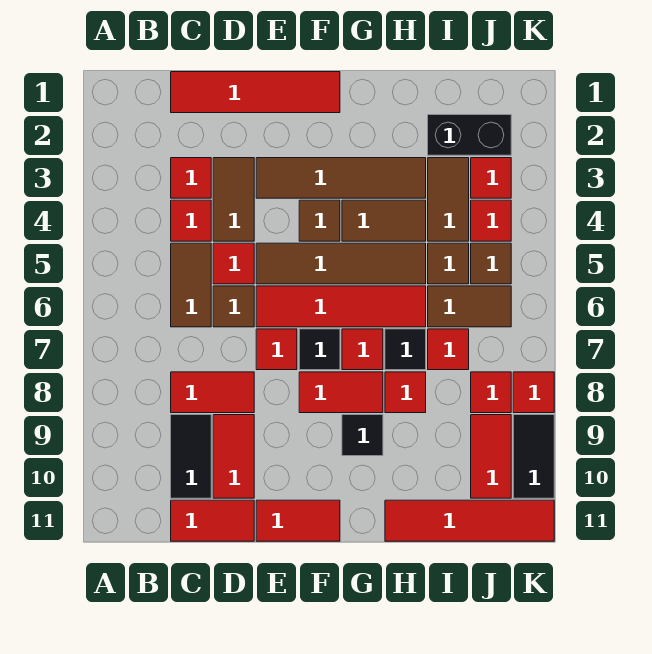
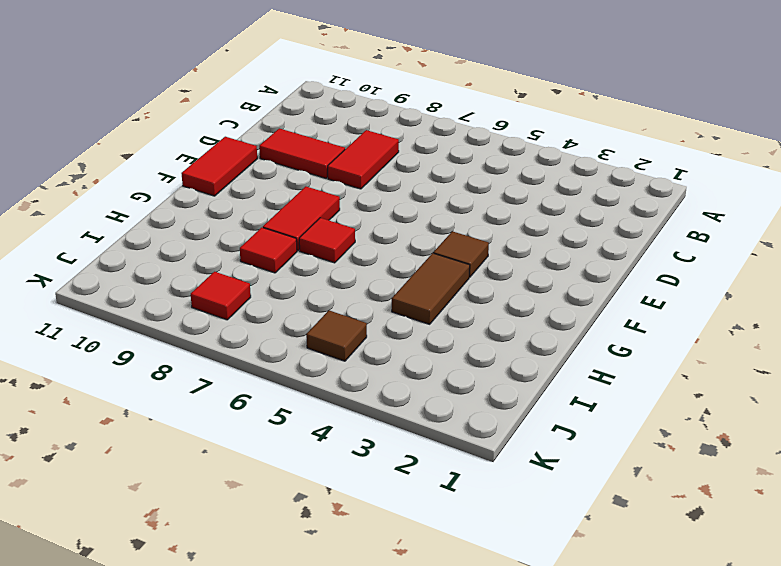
none -> red tile C1:F1 level 1
none -> red tile C3 level 1
none -> red tile C4 level 1
none -> brown tile C5:C6 level 1

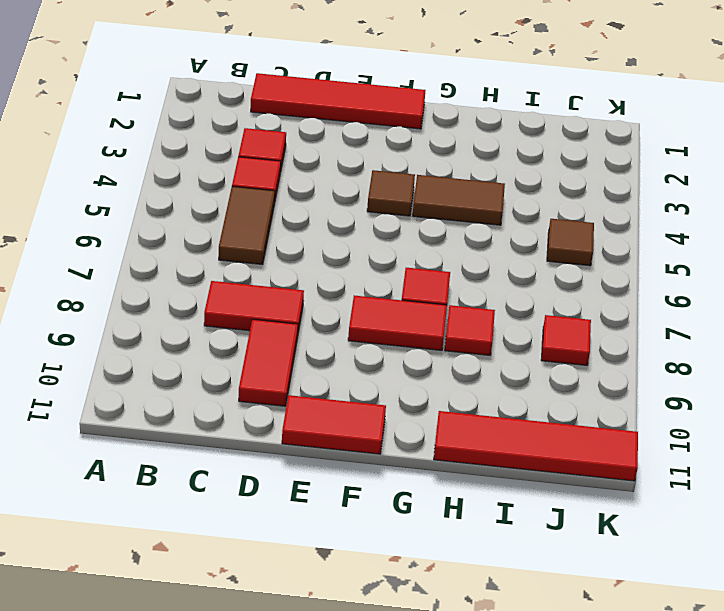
none -> black tile C9:C10 level 1
none -> red tile C11:D11 level 1
none -> brown tile D3:D4 level 1
none -> red tile D5 level 1

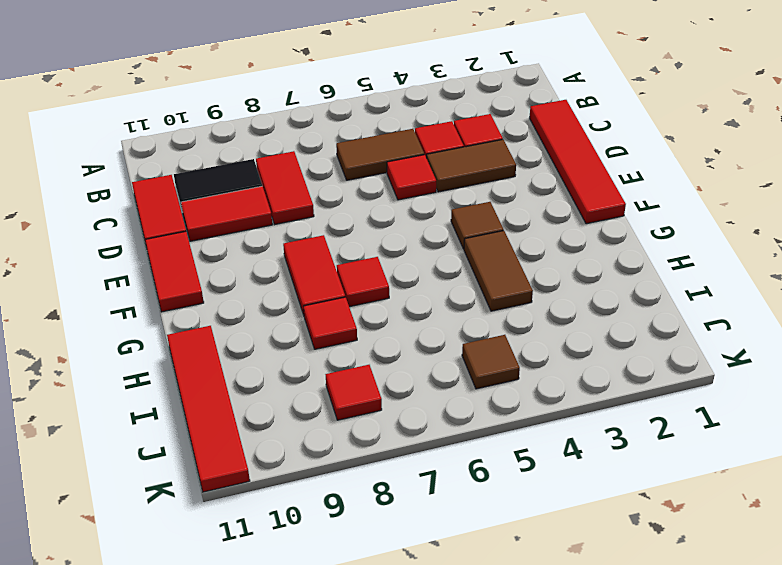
none -> brown tile D6 level 1
none -> brown tile E3:H3 level 1
none -> brown tile E5:H5 level 1
none -> red tile E6:H6 level 1

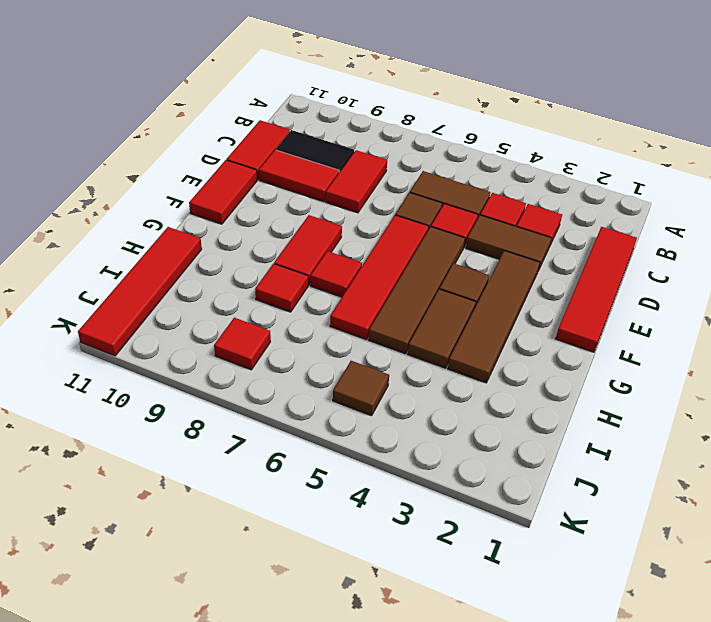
none -> red tile E7 level 1
none -> black tile F7 level 1
none -> black tile G9 level 1
none -> black tile H7 level 1

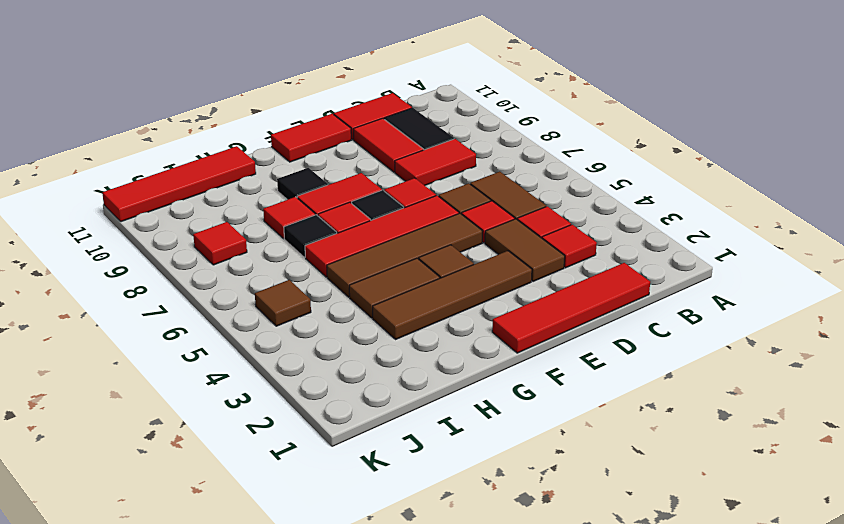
none -> black brick I2:J2 level 1
none -> brown tile I3:I4 level 1
none -> brown tile I5 level 1
none -> brown tile I6:J6 level 1

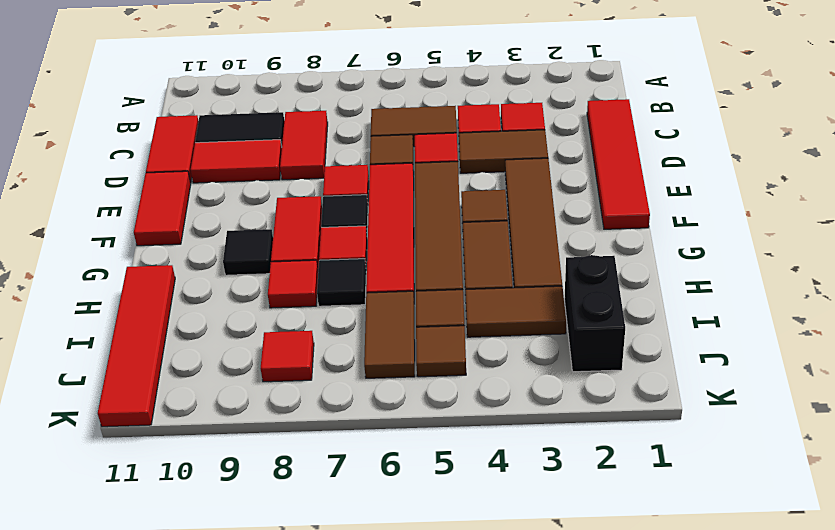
none -> red tile I7 level 1
none -> red tile J3 level 1
none -> red tile J4 level 1
none -> red tile J9:J10 level 1

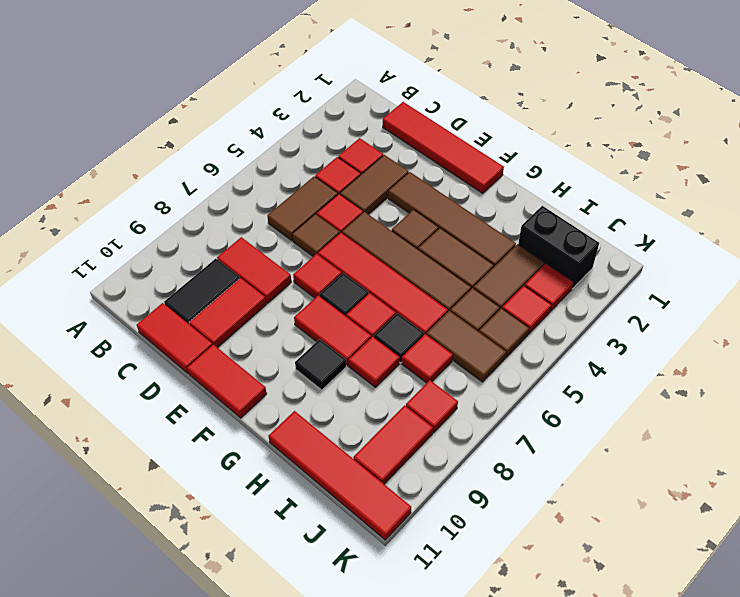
none -> red tile K8 level 1
none -> black tile K9:K10 level 1

